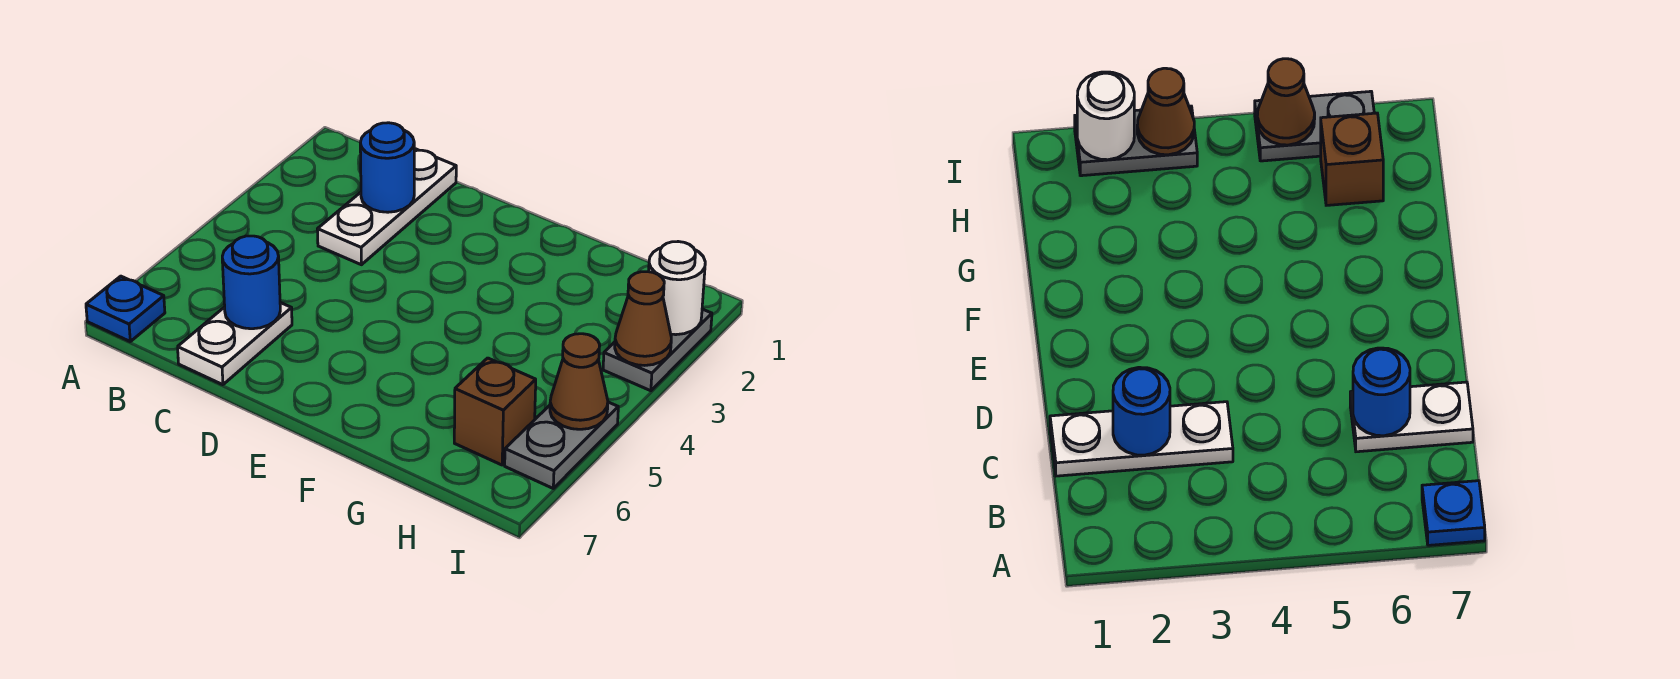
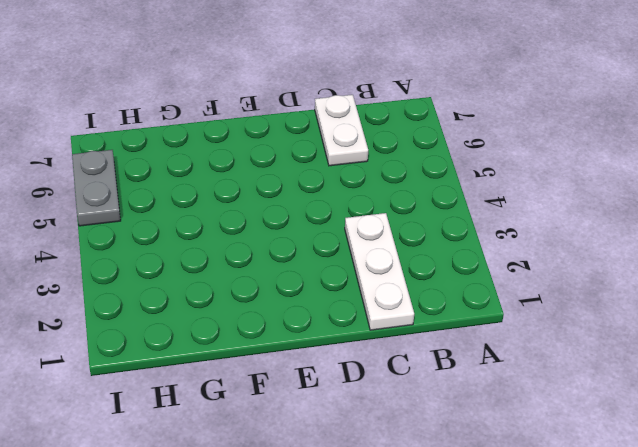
none -> blue plate A7 level 1
none -> brown brick H6 level 1

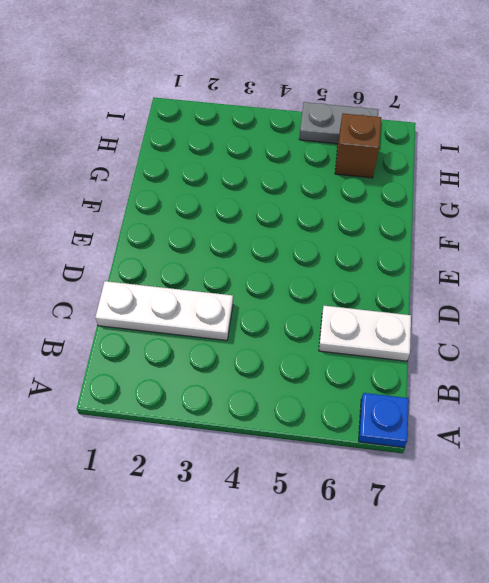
none -> grey plate I2:I3 level 1
none -> blue round brick C2 level 2

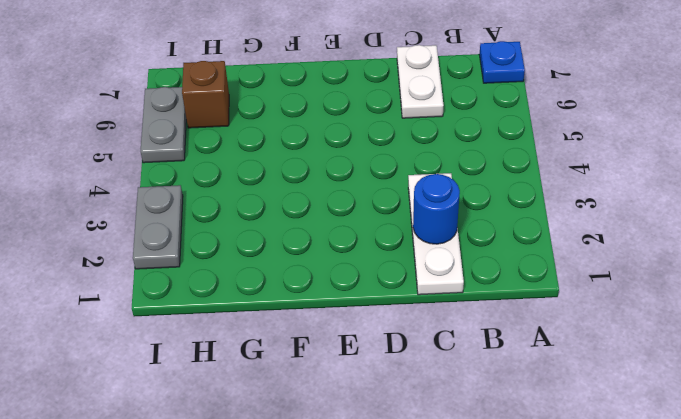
none -> blue round brick C6 level 2
none -> white round brick I2 level 2

